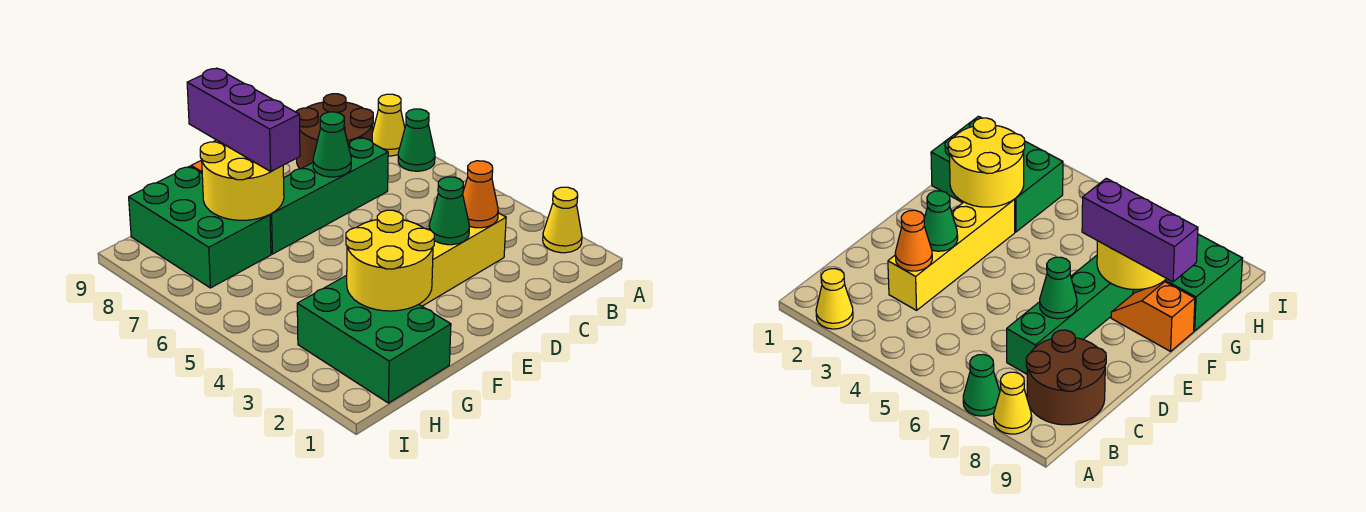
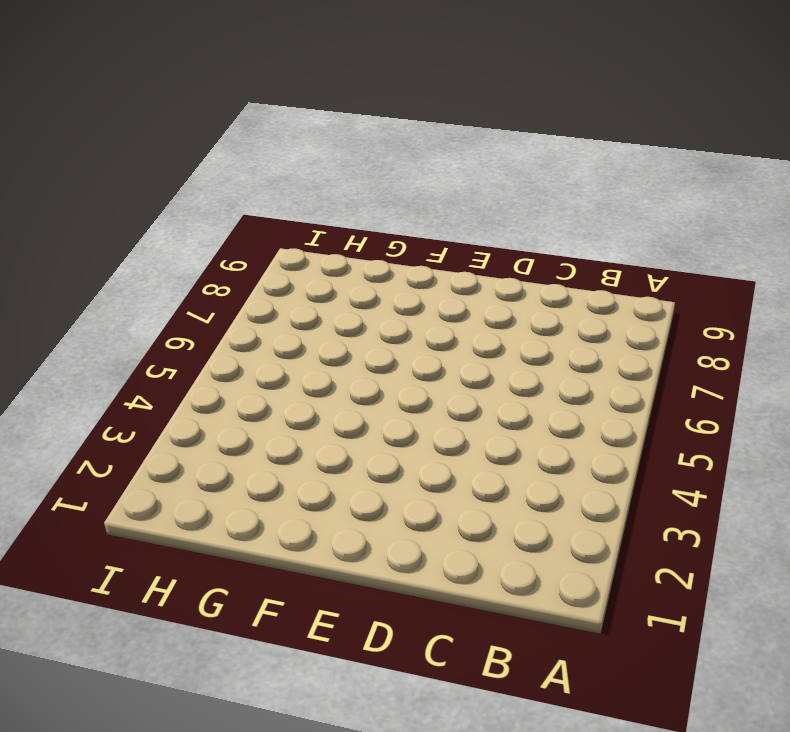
none -> yellow cone A2 level 1
none -> green cone A7 level 1
none -> yellow cone A8 level 1

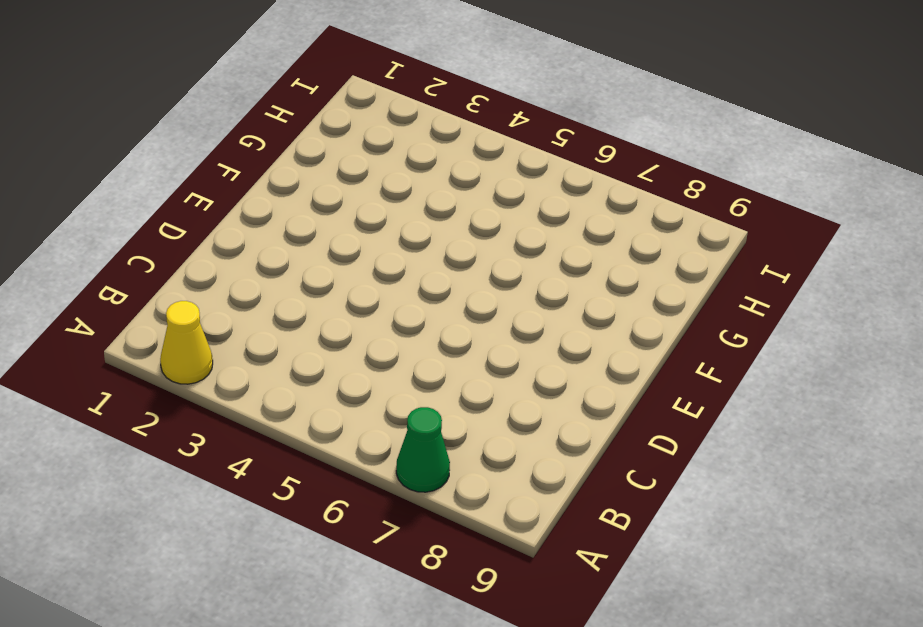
none -> yellow cone A8 level 1
none -> brown round brick B8:C9 level 1
none -> yellow brick C3:F3 level 1

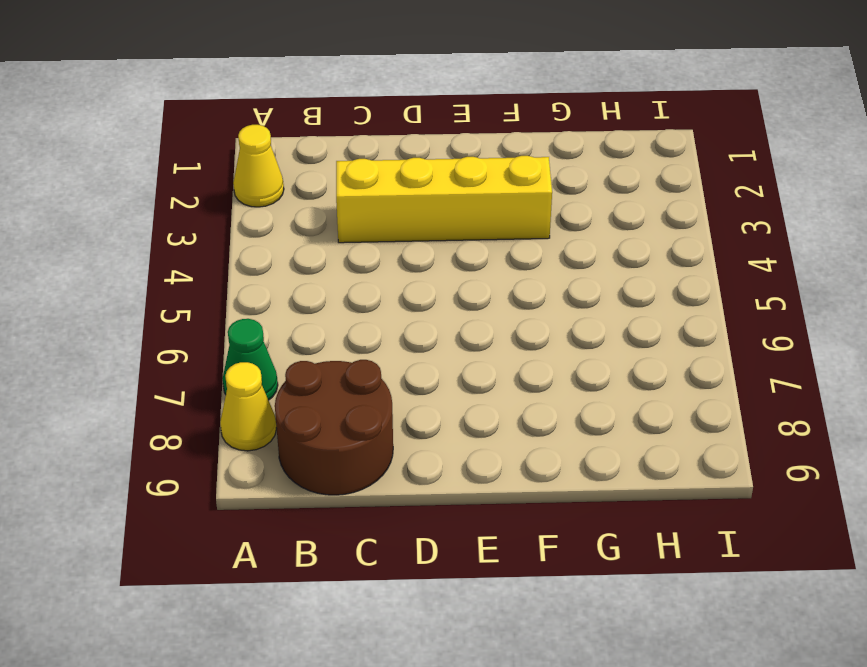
none -> green brick C7:F7 level 1
none -> orange slope F8:F9 level 1 top 9
none -> green brick G1:H3 level 1

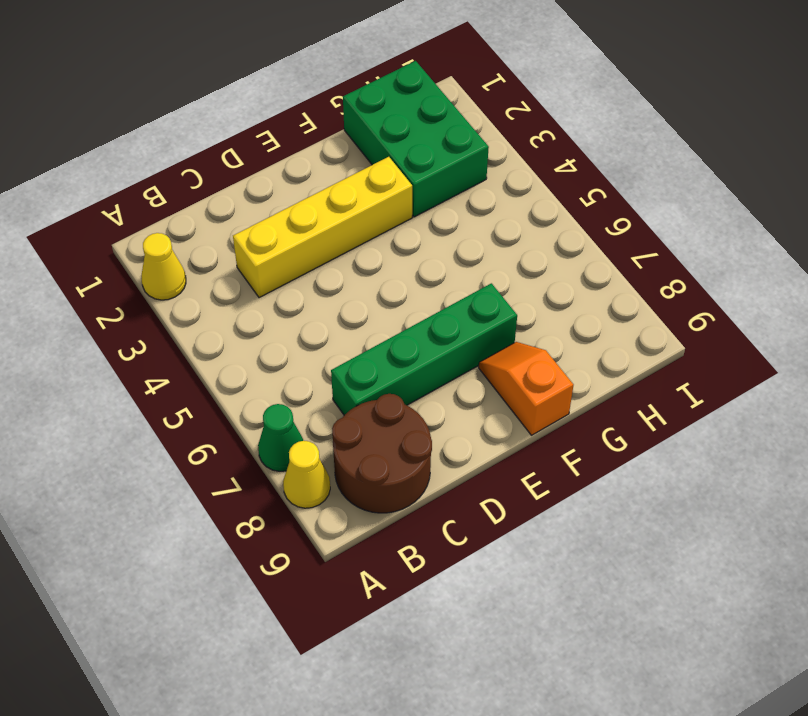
none -> green brick G7:H9 level 1
none -> orange cone C3 level 2
none -> green cone D3 level 2

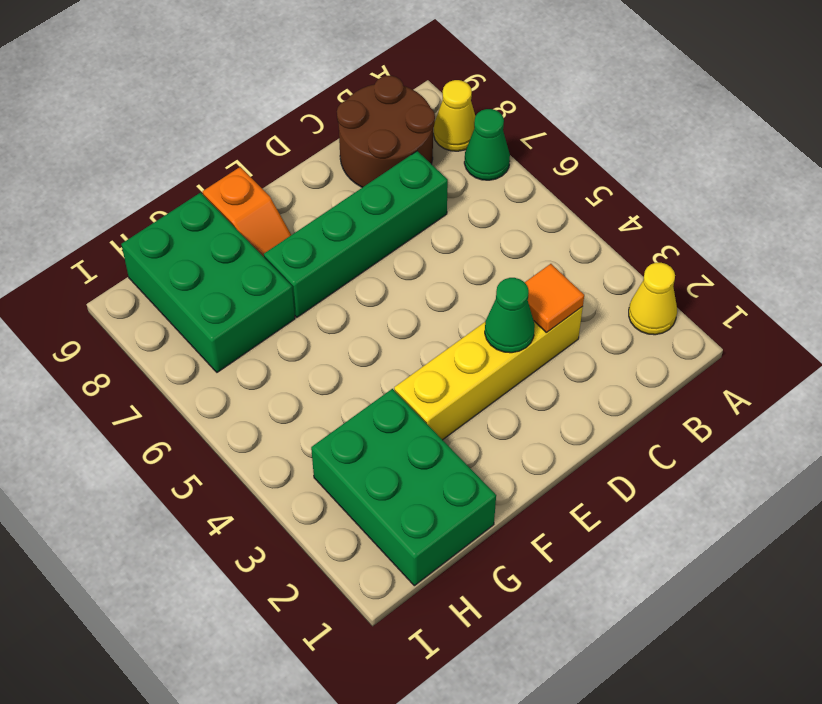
orange tile C3 level 2 -> orange cone C3 level 2
none -> green cone D7 level 2
none -> yellow round brick F2:G3 level 2
none -> yellow round brick F7:G8 level 2

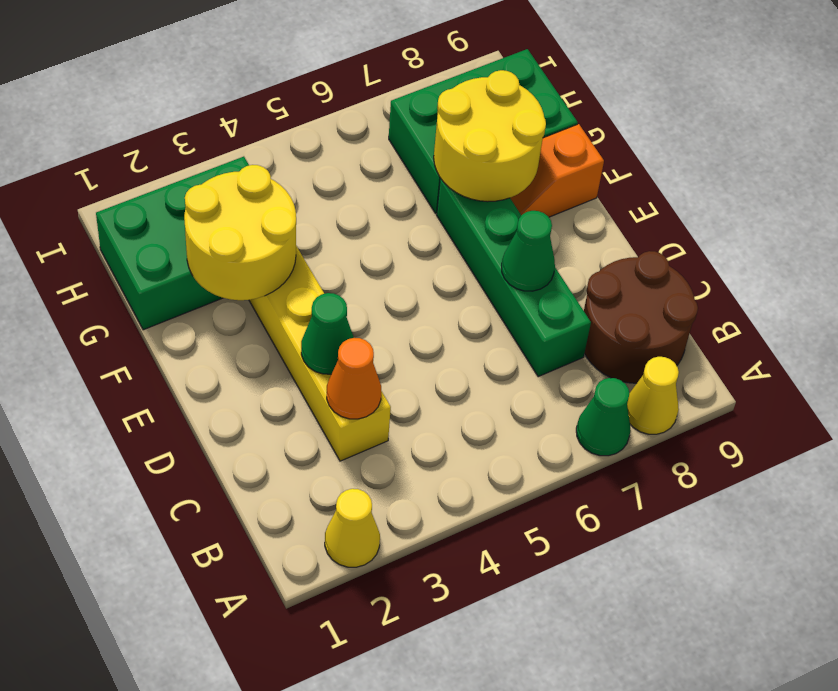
none -> purple brick F7:F9 level 3

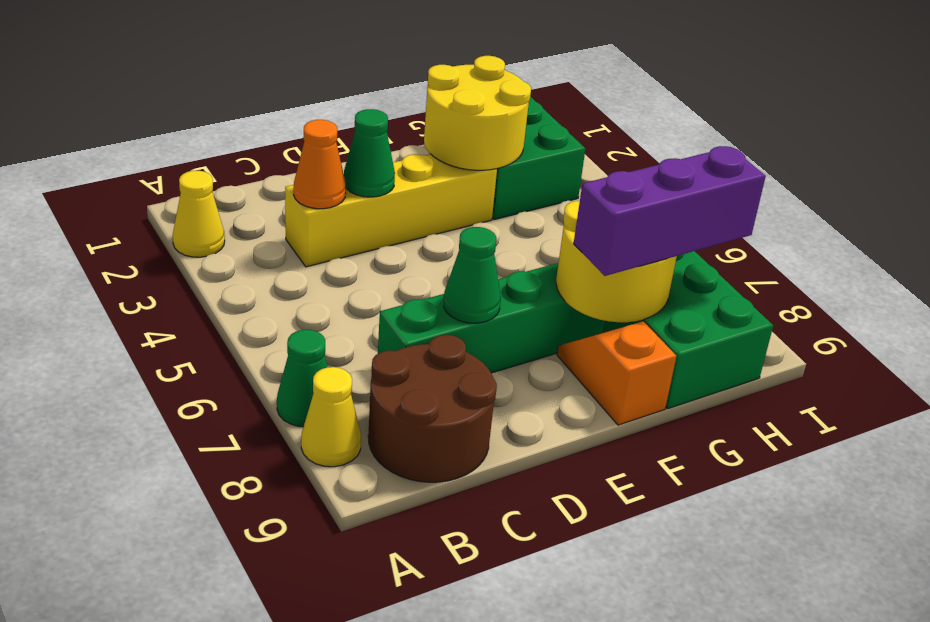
purple brick F8:H8 level 3 -> purple brick F7:F9 level 3

